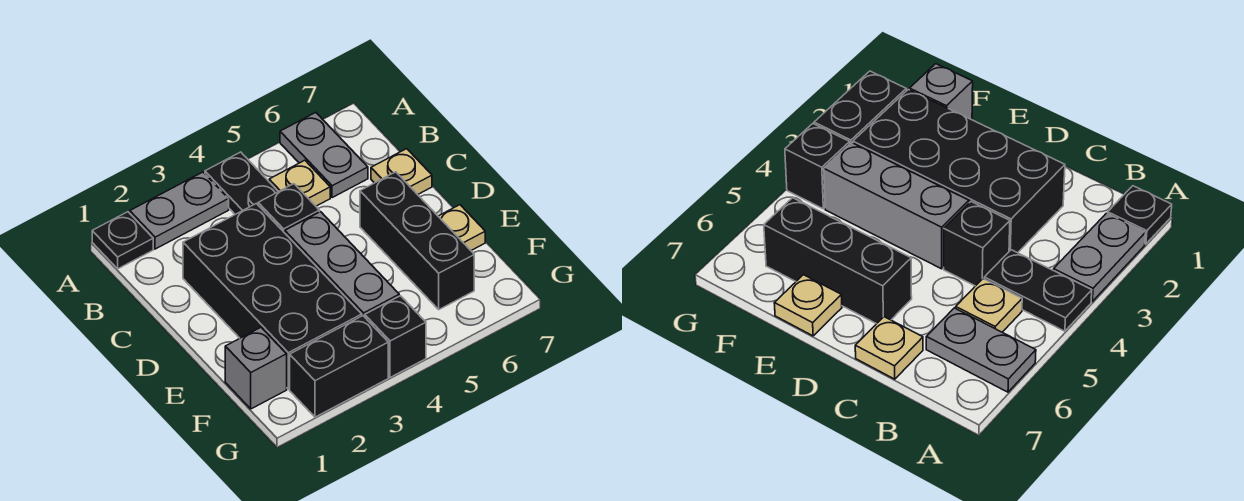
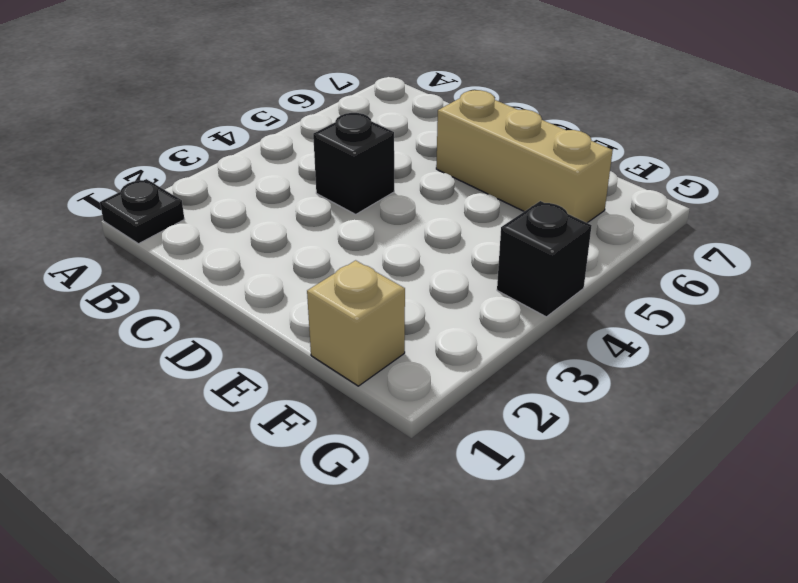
tan brick D6:F6 level 1 -> black brick D6:F6 level 1
tan brick F1 level 1 -> grey brick F1 level 1
none -> grey plate A2:A3 level 1
none -> black plate A4:B4 level 1
none -> grey plate A6:B6 level 1

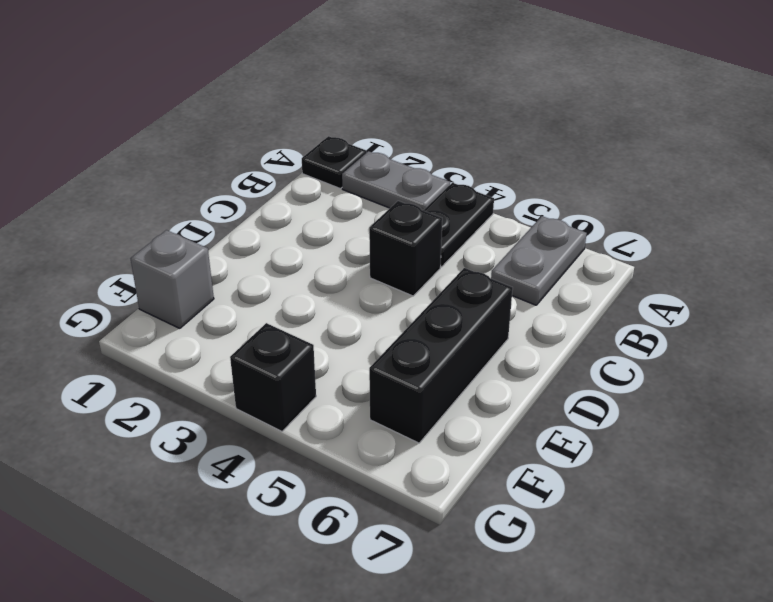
none -> tan plate B5 level 1
none -> black brick C2:F3 level 1
none -> tan plate C7 level 1

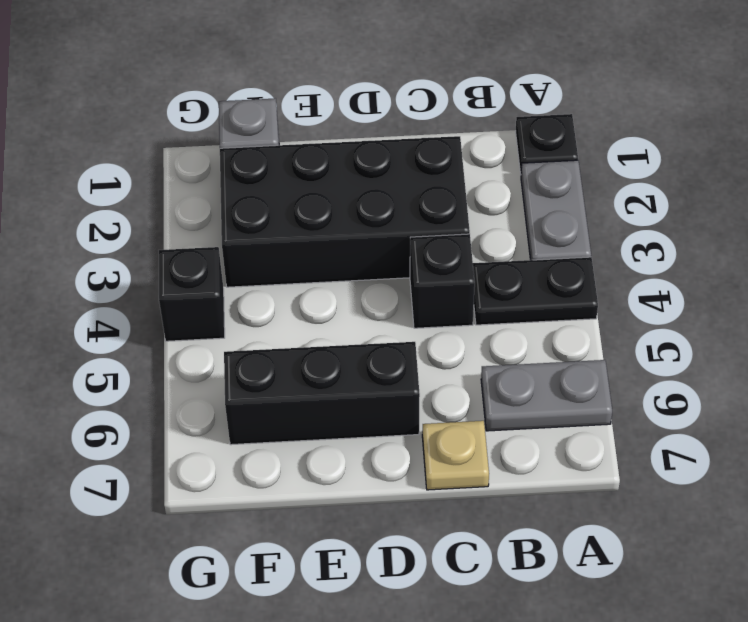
none -> tan plate B5 level 1
none -> grey brick D4:F4 level 1
none -> tan plate E7 level 1

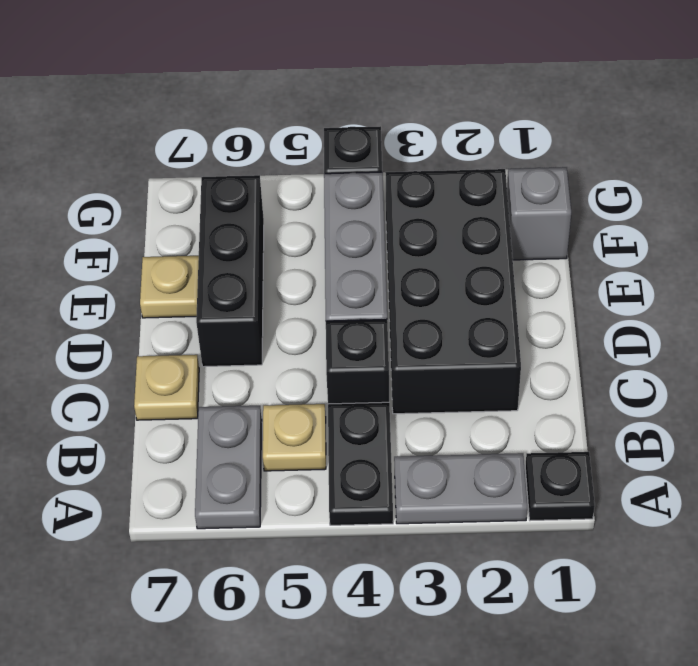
none -> black brick G2:G3 level 1

